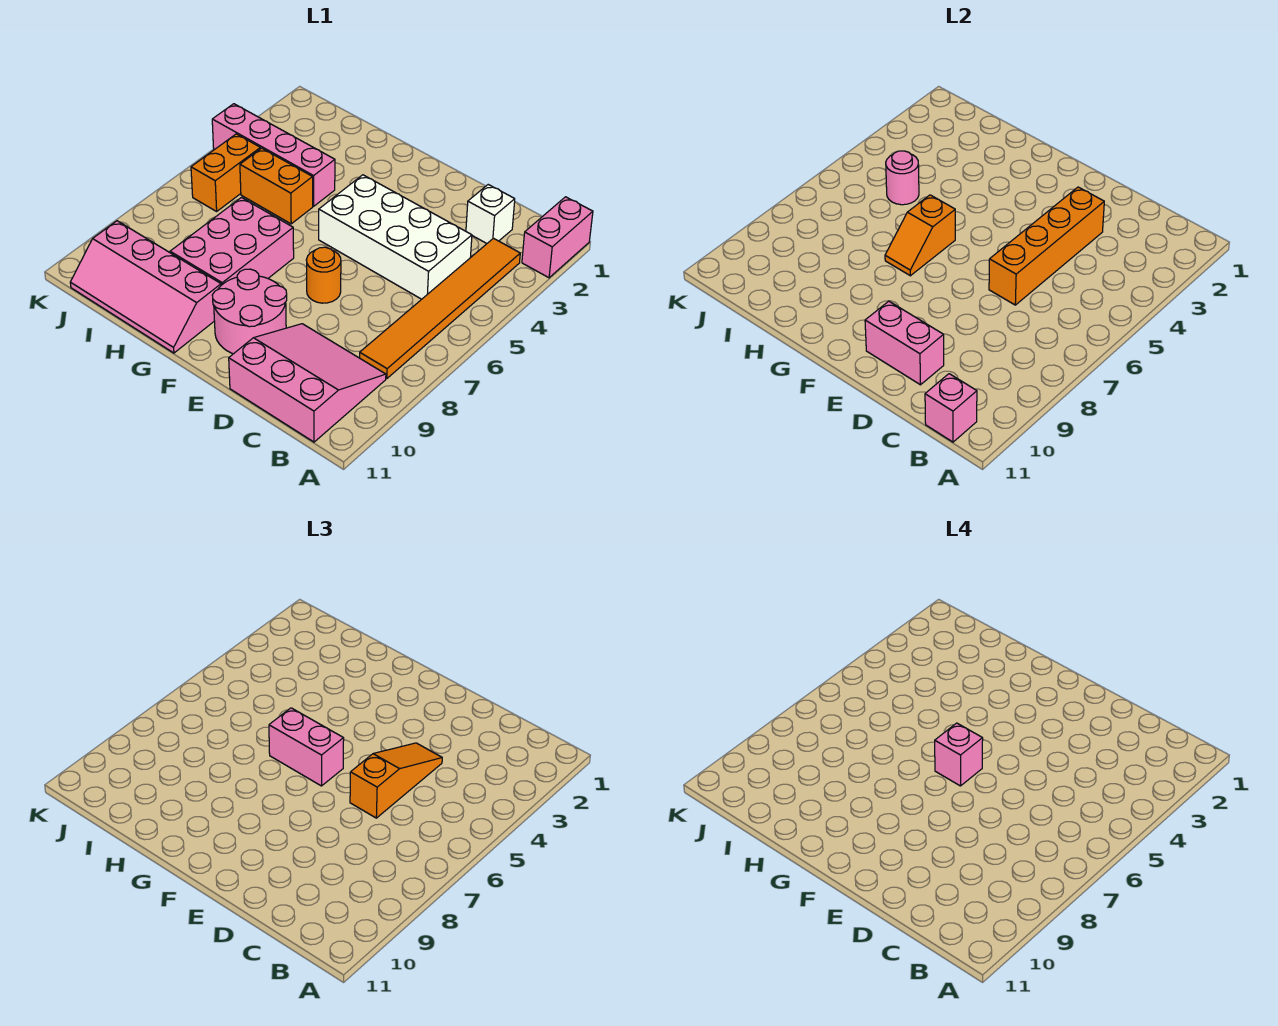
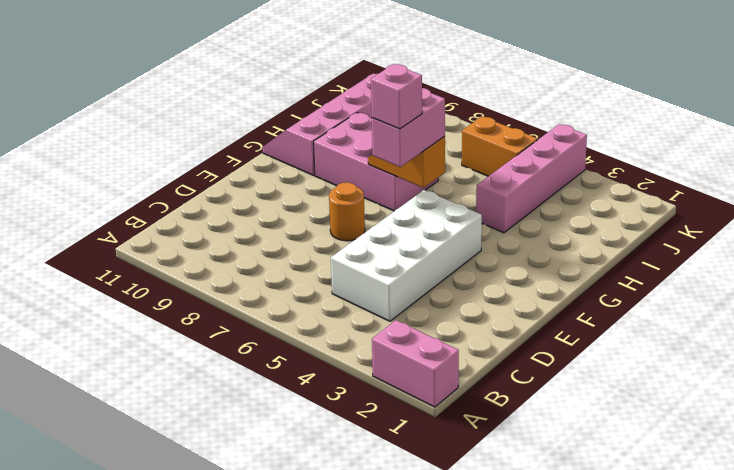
none -> orange tile B3:B8 level 1
none -> pink slope B9:D11 level 1 top 11
none -> white brick C2 level 1

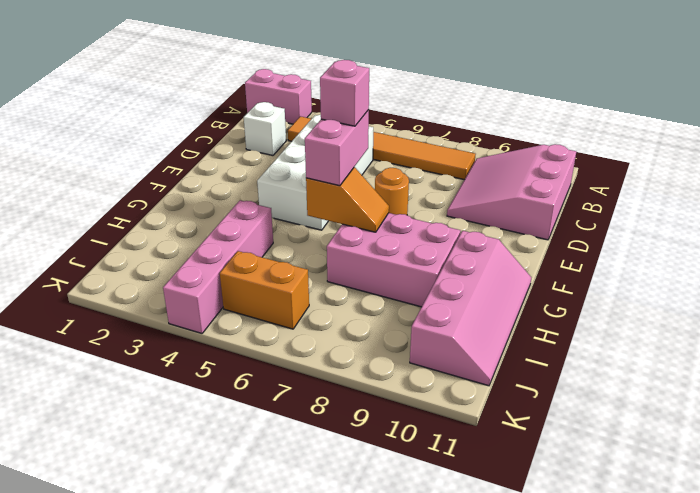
none -> pink round brick E9:F10 level 1
none -> orange brick H5:I5 level 1
none -> pink brick B11 level 2

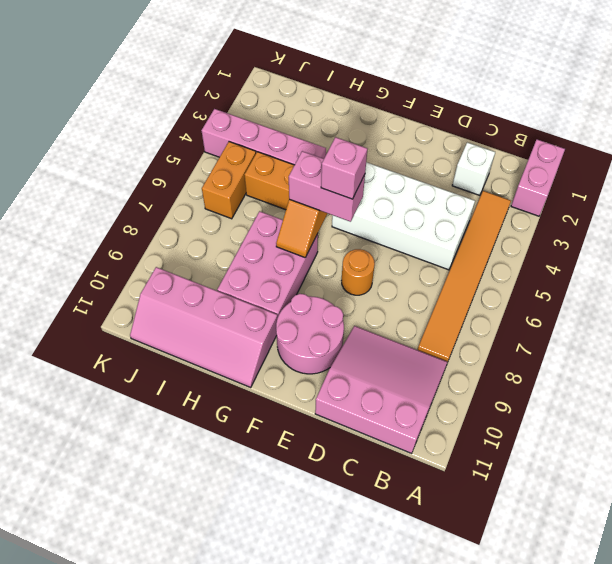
none -> pink brick B11 level 2
none -> orange brick D3:D6 level 2
none -> pink brick D10:E10 level 2

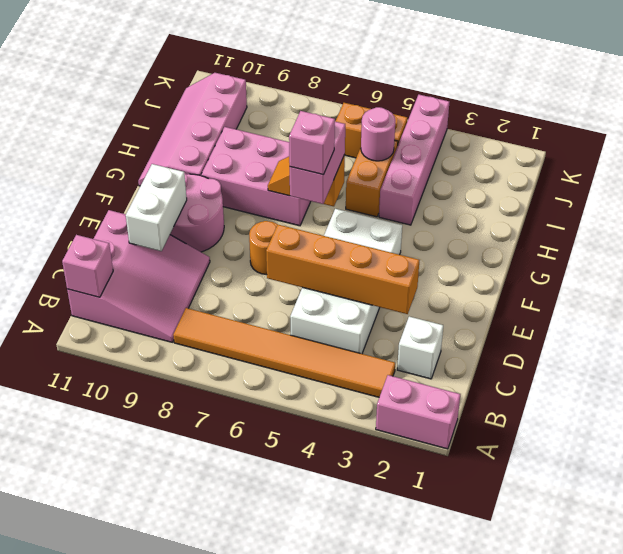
white brick D10:E10 level 2 -> pink brick D10:E10 level 2
none -> orange slope D4:D6 level 3 top 6

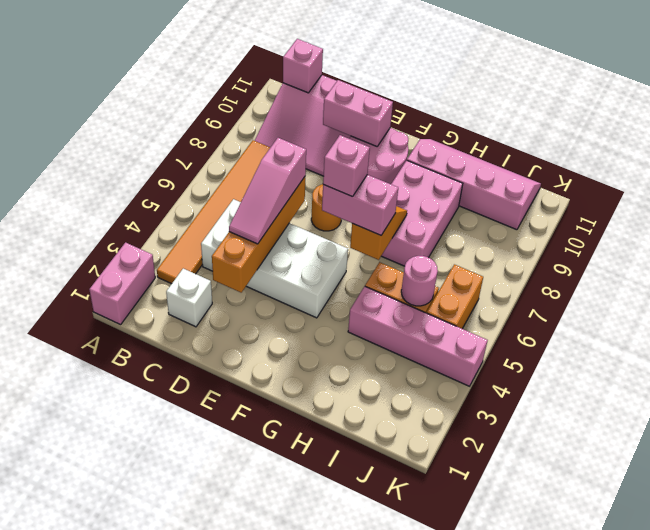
pink slope D4:D6 level 3 top 6 -> orange slope D4:D6 level 3 top 6

